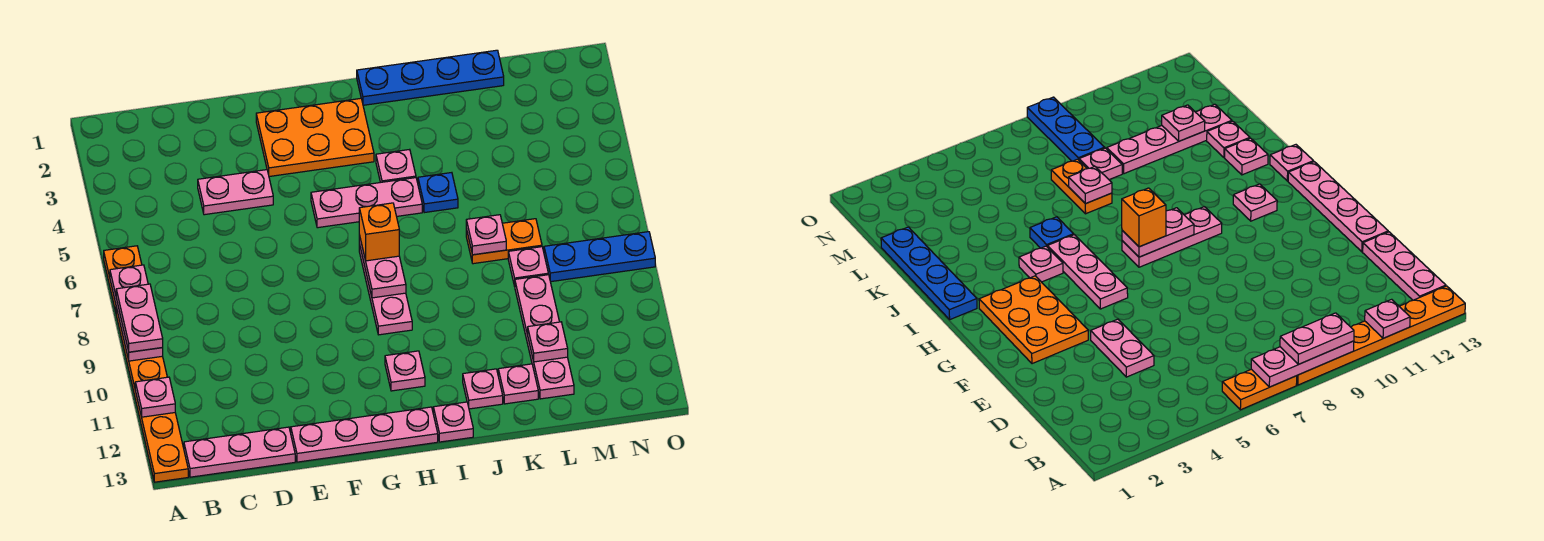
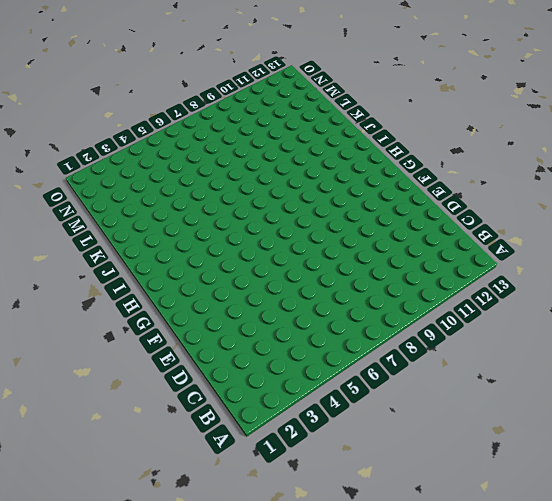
none -> orange plate A6:A7 level 1
none -> orange plate A8:A13 level 1
none -> pink plate B13:D13 level 1

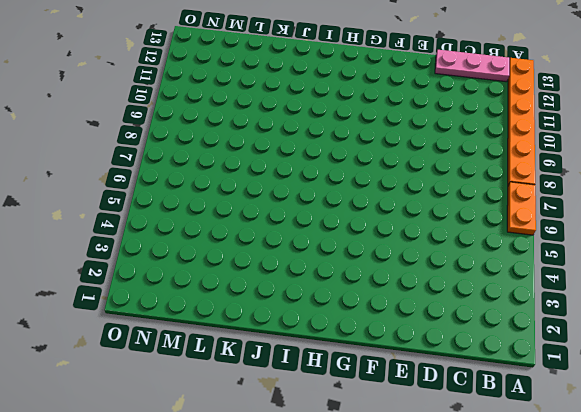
none -> pink plate D4:E4 level 1
none -> pink plate E13:H13 level 1
none -> orange plate F2:H3 level 1

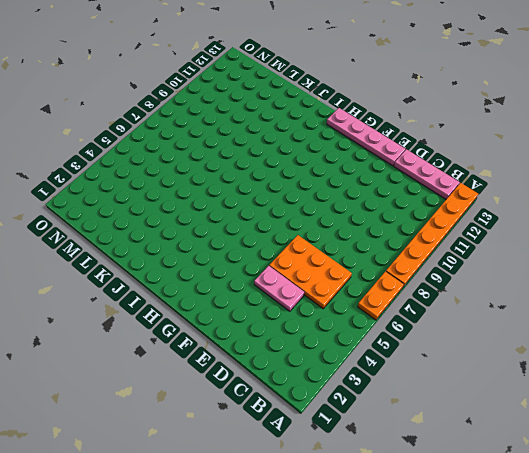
orange plate C5:E6 level 1 -> orange plate F2:H3 level 1
none -> pink plate G5:I5 level 1
none -> pink plate H7:H9 level 1
none -> pink plate H11 level 1

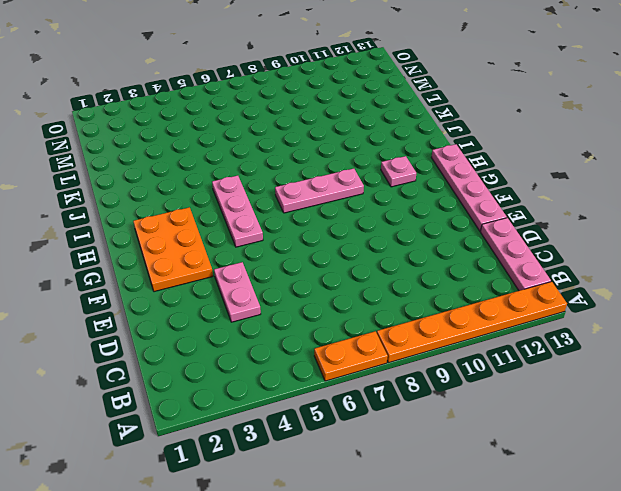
none -> blue plate I1:L1 level 1
none -> pink plate I4 level 1
none -> pink plate I13 level 1

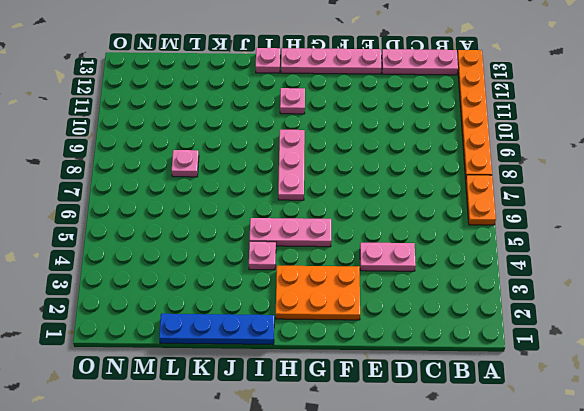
none -> blue plate J5 level 1
none -> pink plate J12 level 1
none -> orange plate K7:L7 level 1

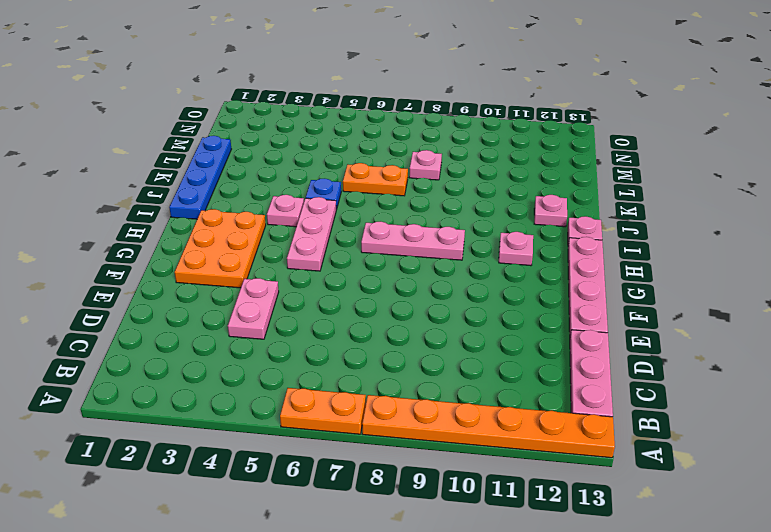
orange plate K6:K7 level 1 -> orange plate K7:L7 level 1
none -> pink plate K12 level 1
none -> pink plate L9:L12 level 1
none -> blue plate M8:O8 level 1

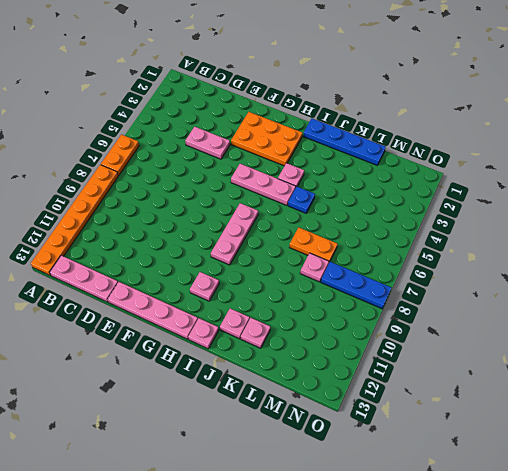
none -> pink plate L9:L12 level 1
none -> pink plate A7:A9 level 2
none -> pink plate A11 level 2

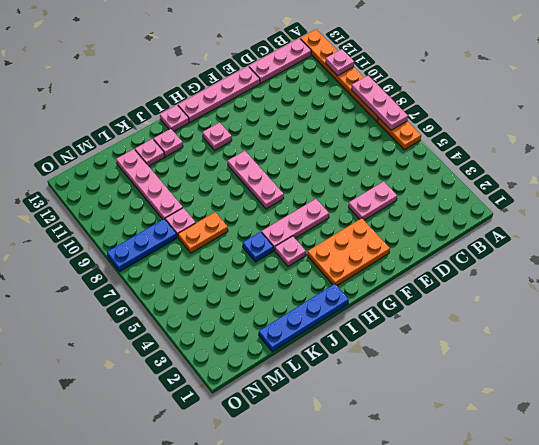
none -> pink plate H7:H8 level 2
none -> pink plate K7 level 2
none -> pink plate L11 level 2

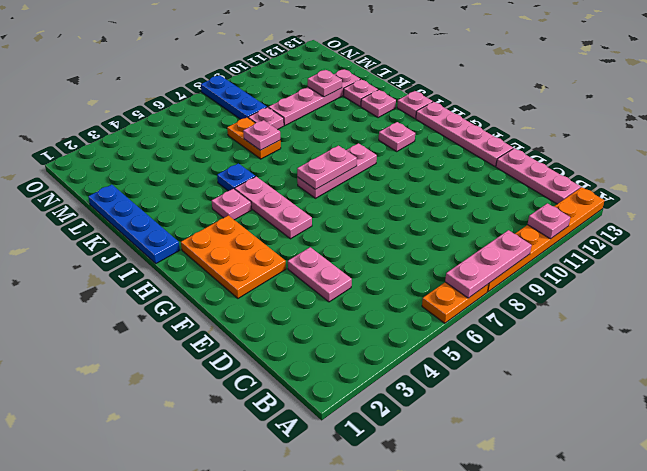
none -> pink plate A8:A9 level 3
none -> orange brick H7 level 3

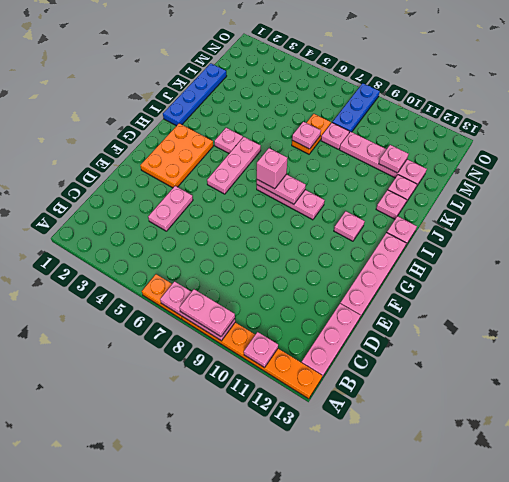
pink brick H7 level 3 -> orange brick H7 level 3
none -> blue plate J5 level 1

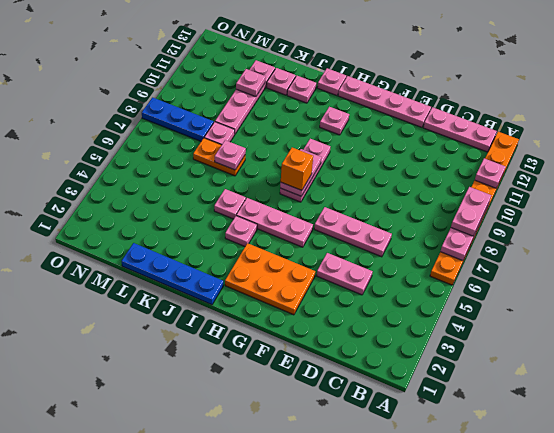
pink plate D6:F6 level 1 -> none
pink plate J5 level 1 -> blue plate J5 level 1

